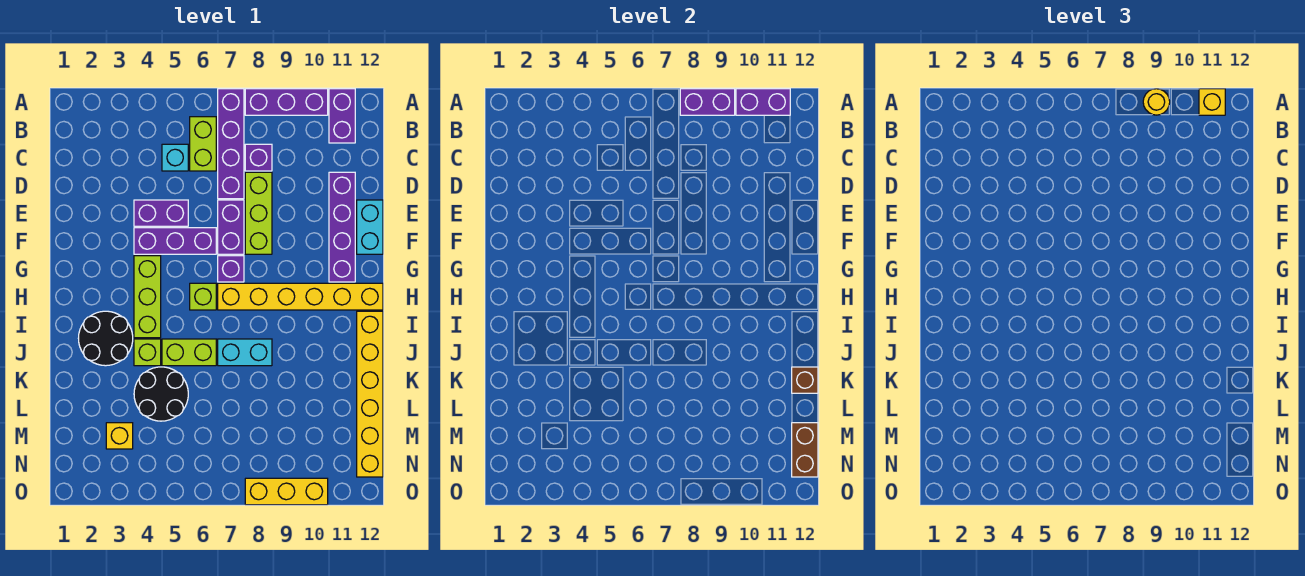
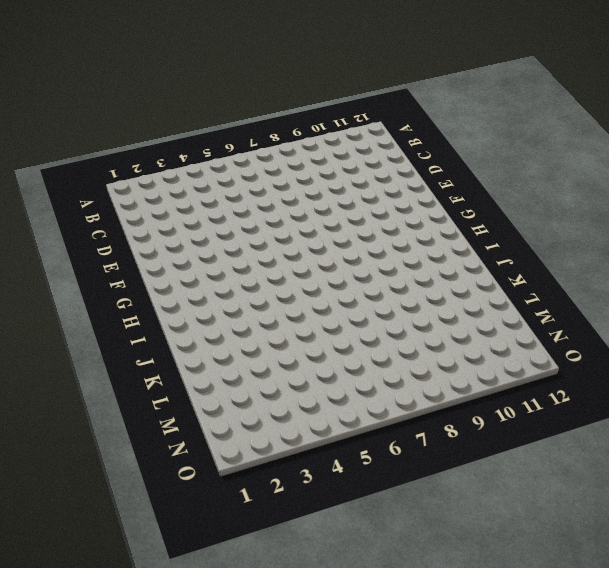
none -> purple brick A7:D7 level 1
none -> purple brick A8:A10 level 1
none -> purple brick A11:B11 level 1
none -> lime brick B6:C6 level 1

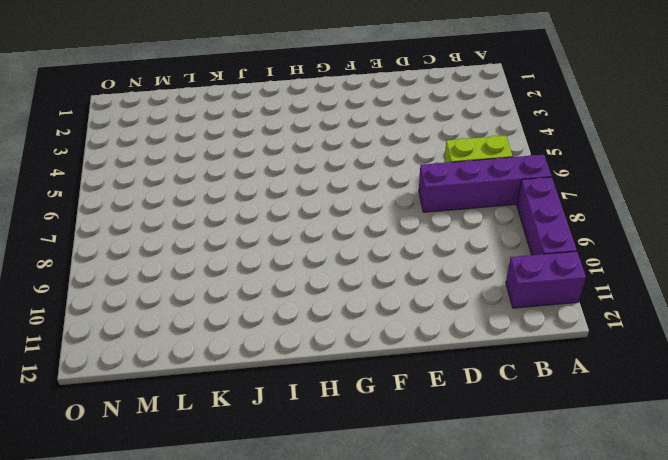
none -> cyan brick C5 level 1
none -> purple brick C8 level 1
none -> lime brick D8:F8 level 1
none -> purple brick D11:G11 level 1

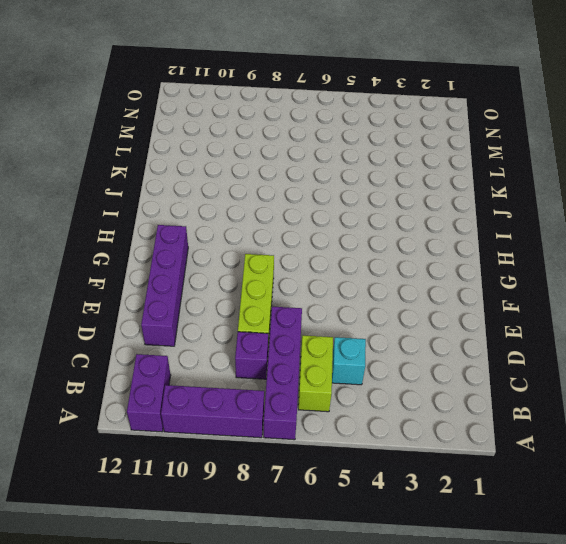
none -> purple brick E4:E5 level 1
none -> purple brick E7:F7 level 1
none -> cyan brick E12:F12 level 1
none -> purple brick F4:F6 level 1

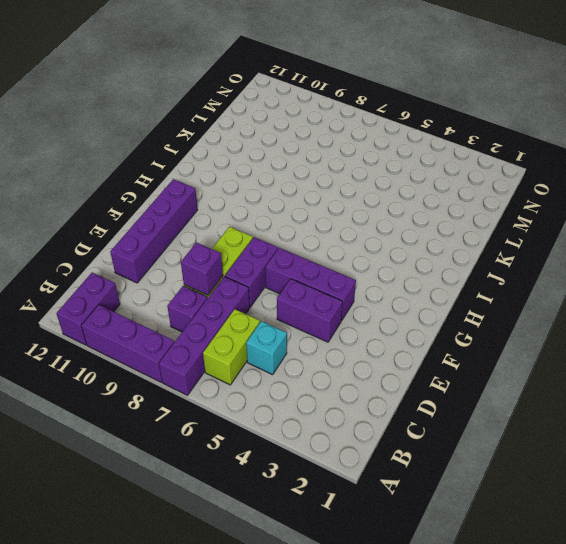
purple brick D8 level 2 -> purple brick G7 level 1
none -> cyan brick E12:F12 level 1
none -> lime brick G4:I4 level 1
none -> lime brick H6 level 1
none -> yellow brick H7:H12 level 1

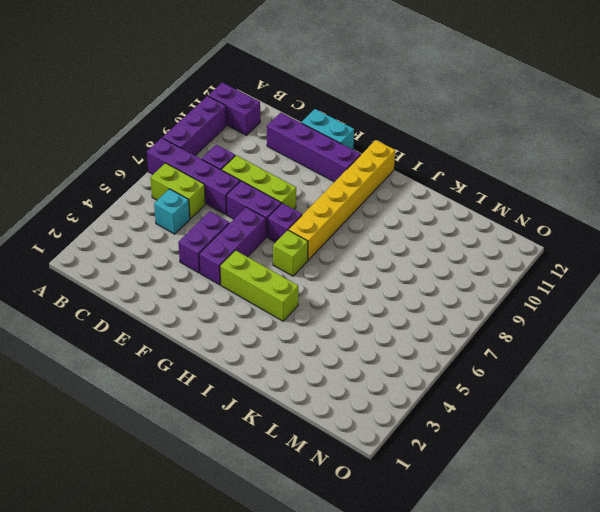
none -> black round brick I2:J3 level 1
none -> yellow brick I12:N12 level 1
none -> lime brick J4 level 1
none -> lime brick J5:J6 level 1

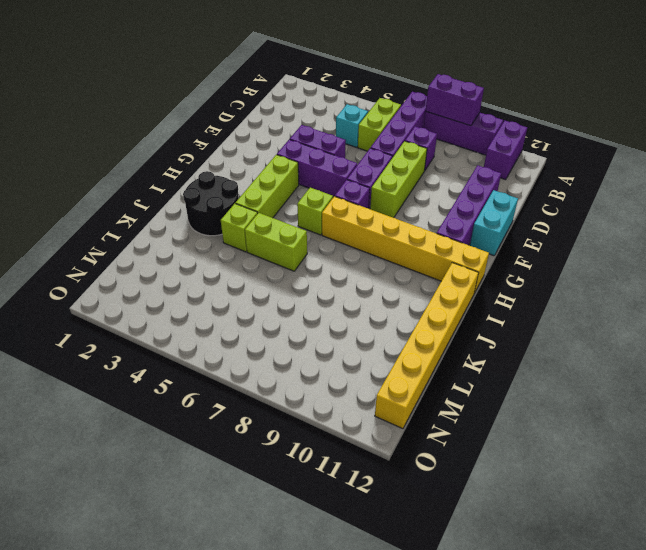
none -> cyan brick J7:J8 level 1
none -> black round brick K4:L5 level 1
none -> yellow brick M3 level 1
none -> yellow brick O8:O10 level 1

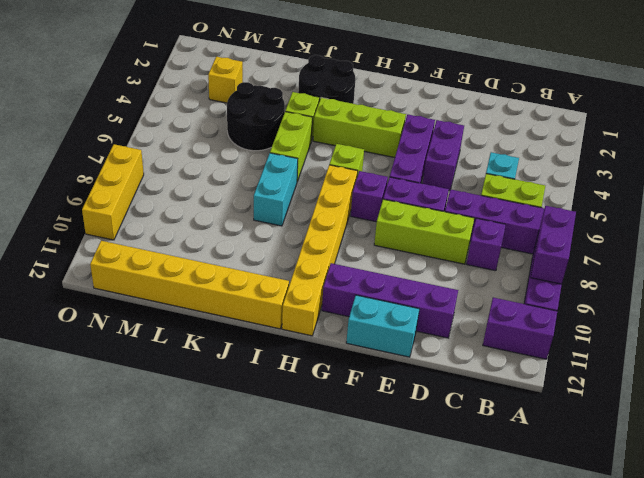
none -> purple brick A10:A11 level 2
none -> brown brick K12 level 2
none -> brown brick M12:N12 level 2
none -> yellow round brick A9 level 3

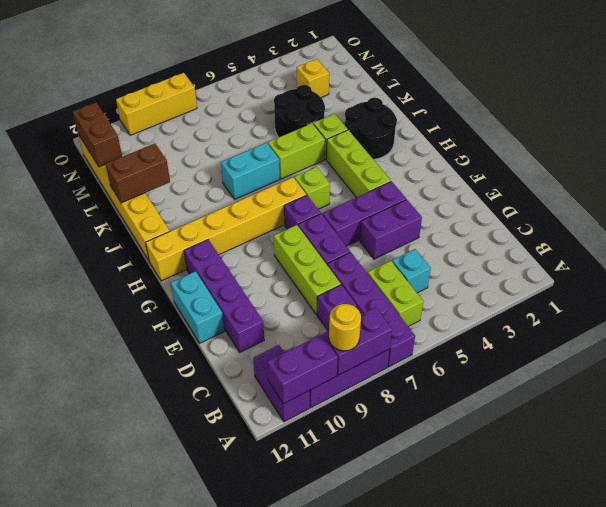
brown brick K11:K12 level 2 -> brown brick K12 level 2
none -> yellow brick A11 level 3

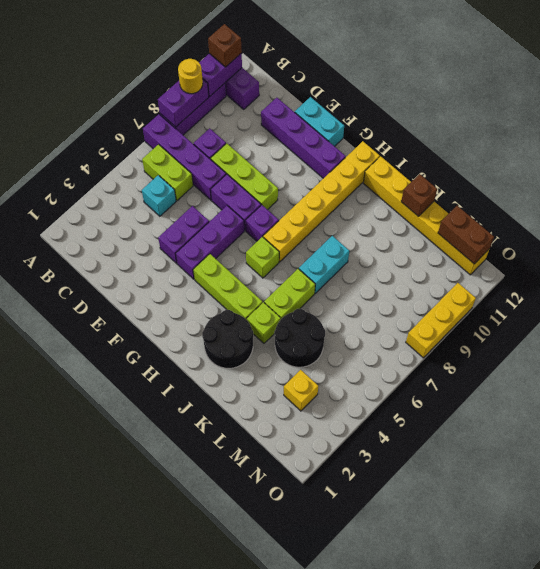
brown brick A11 level 3 -> yellow brick A11 level 3

